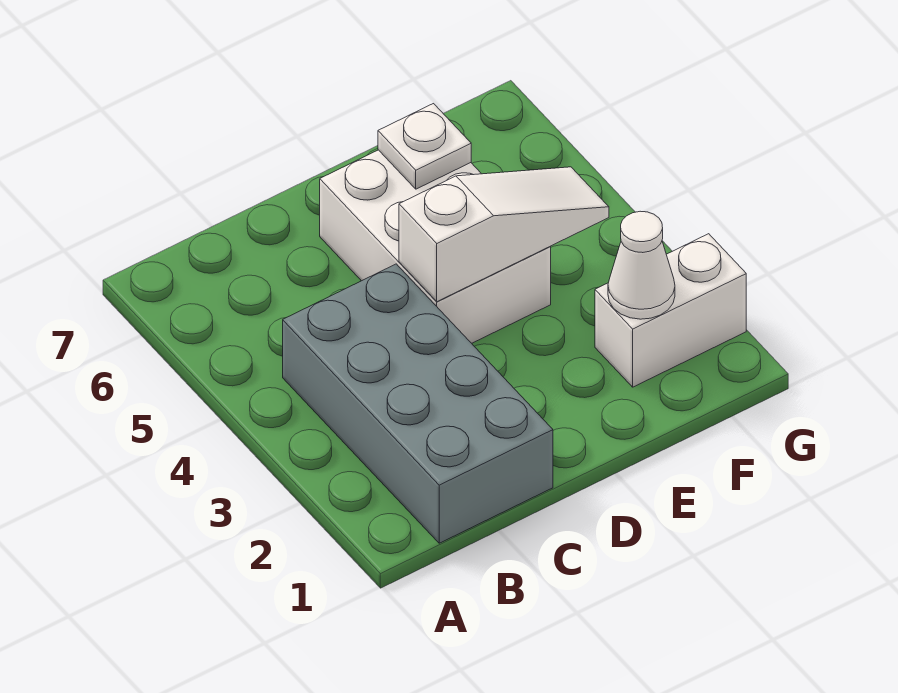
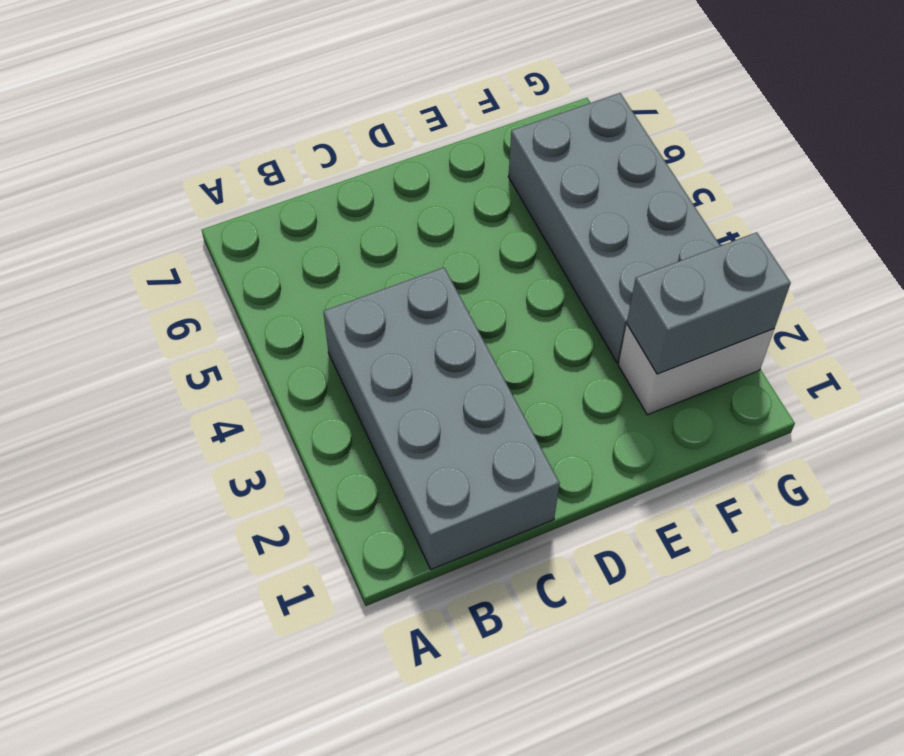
grey brick F2:G2 level 2 -> white cone F2 level 2
grey brick F3:G6 level 1 -> none
none -> white brick D4:E6 level 1
none -> white slope D4:F4 level 2 top D

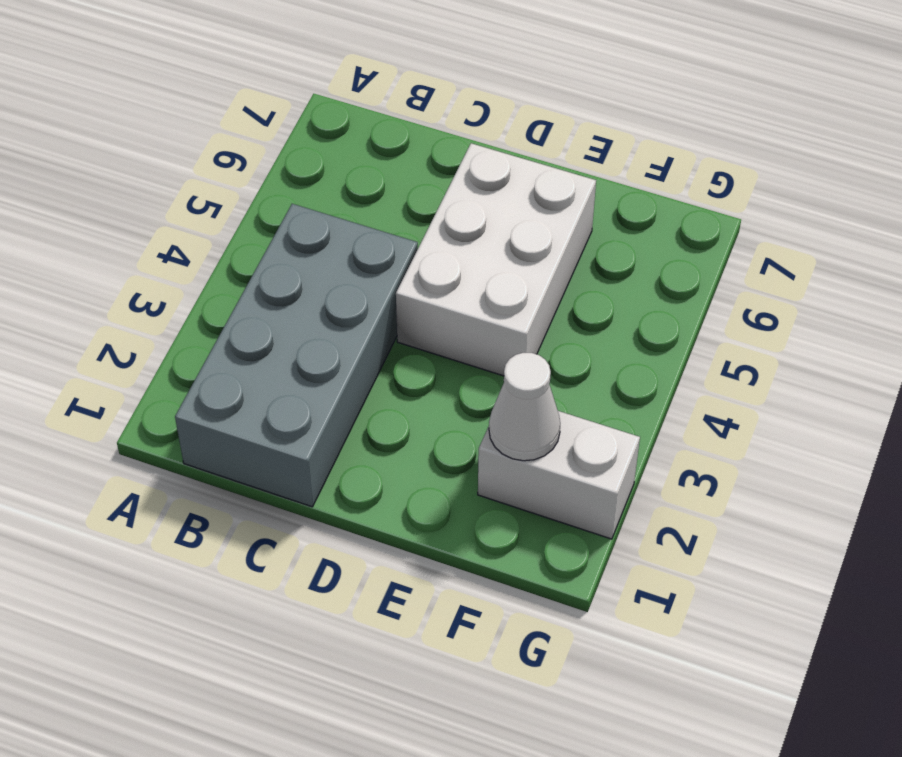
none -> white slope D4:F4 level 2 top D
none -> white plate E6 level 2

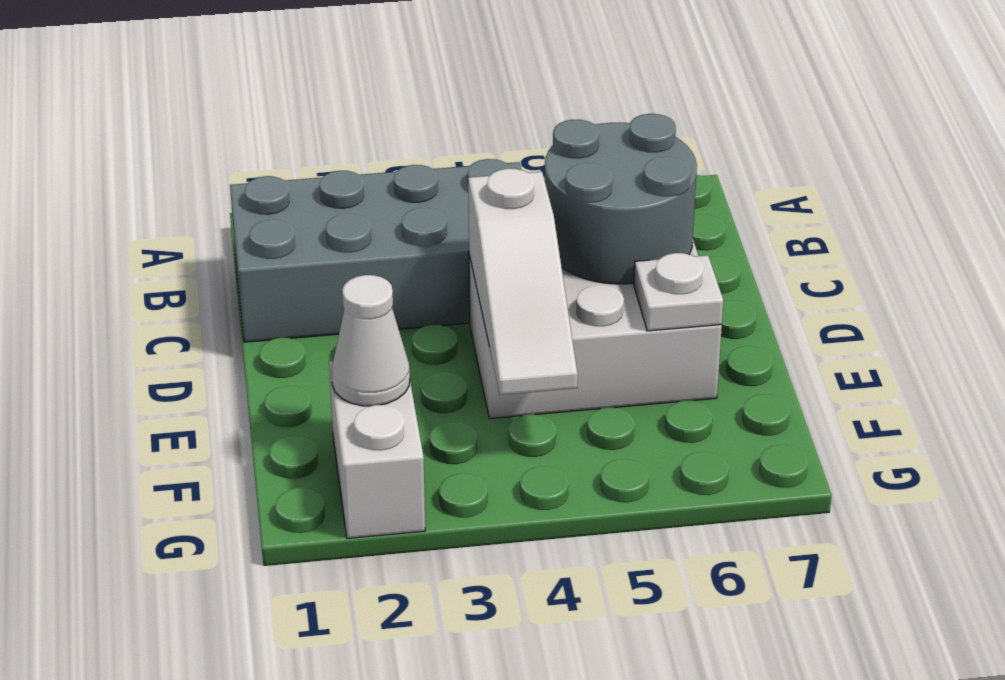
grey round brick C5:D6 level 2 -> none

